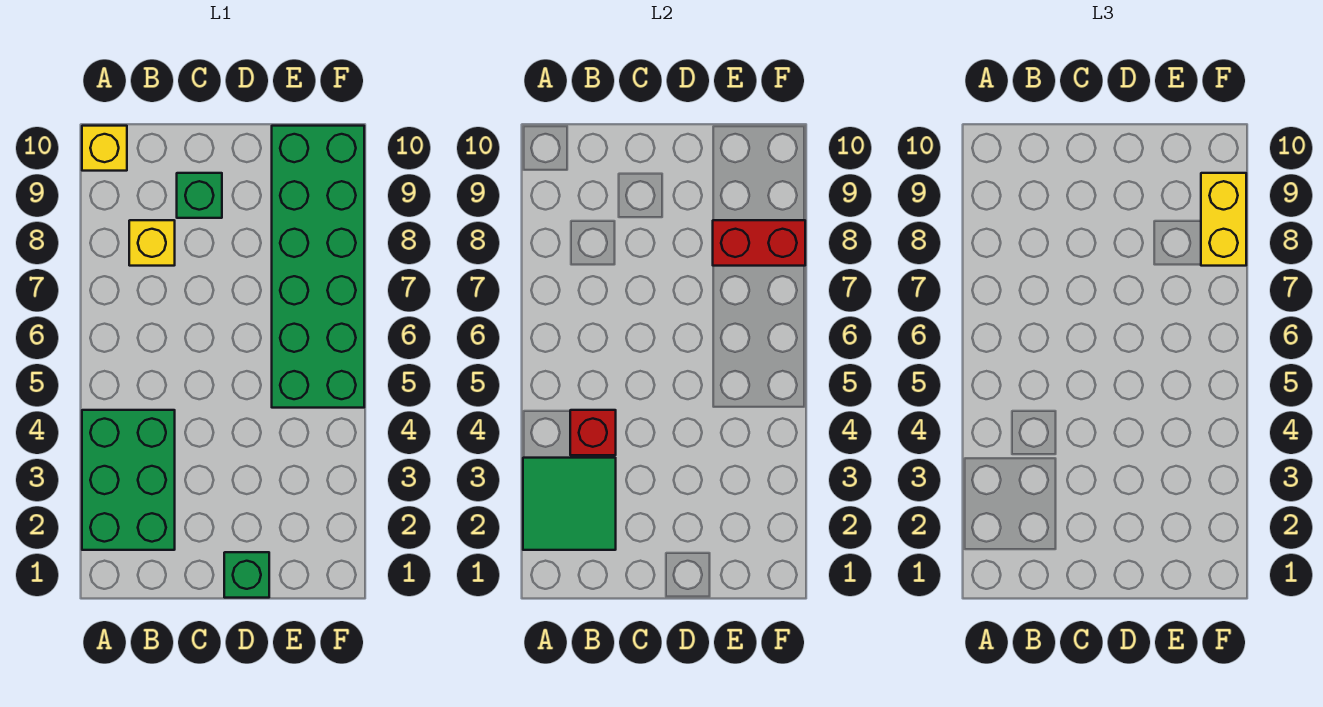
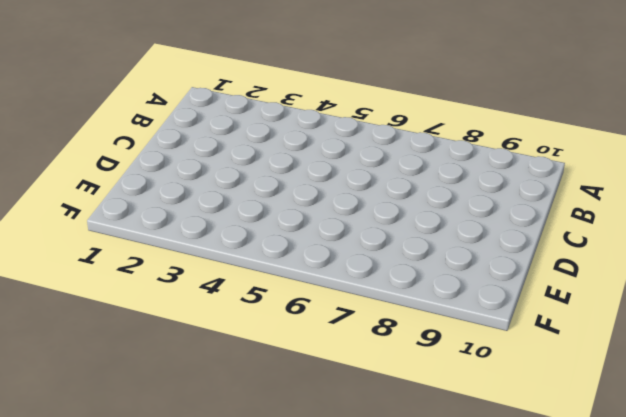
none -> green brick A2:B4 level 1
none -> yellow brick A10 level 1

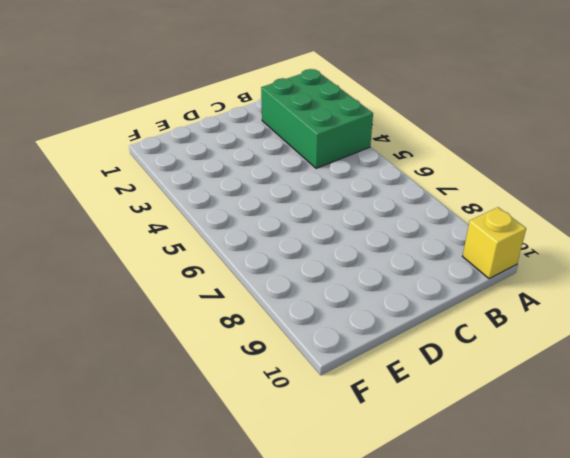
none -> yellow brick B8 level 1
none -> green brick C9 level 1

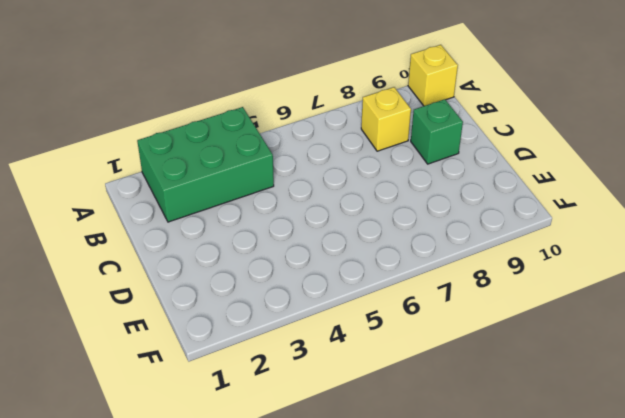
none -> green brick D1 level 1
none -> green brick E5:F10 level 1

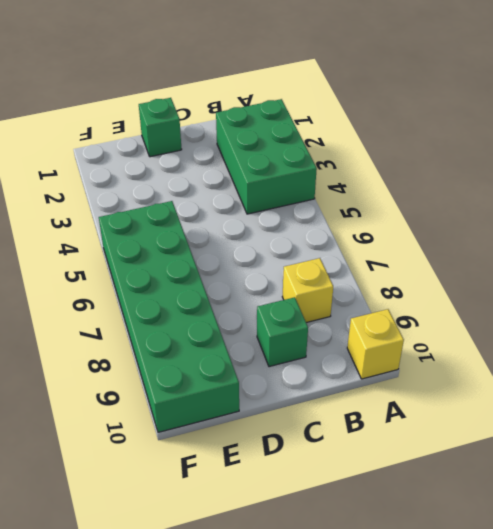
none -> green tile A2:B3 level 2
none -> red brick B4 level 2

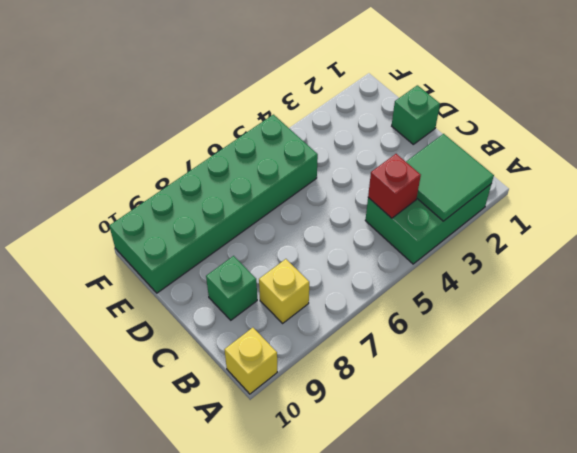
none -> red brick E8:F8 level 2
none -> yellow brick F8:F9 level 3

